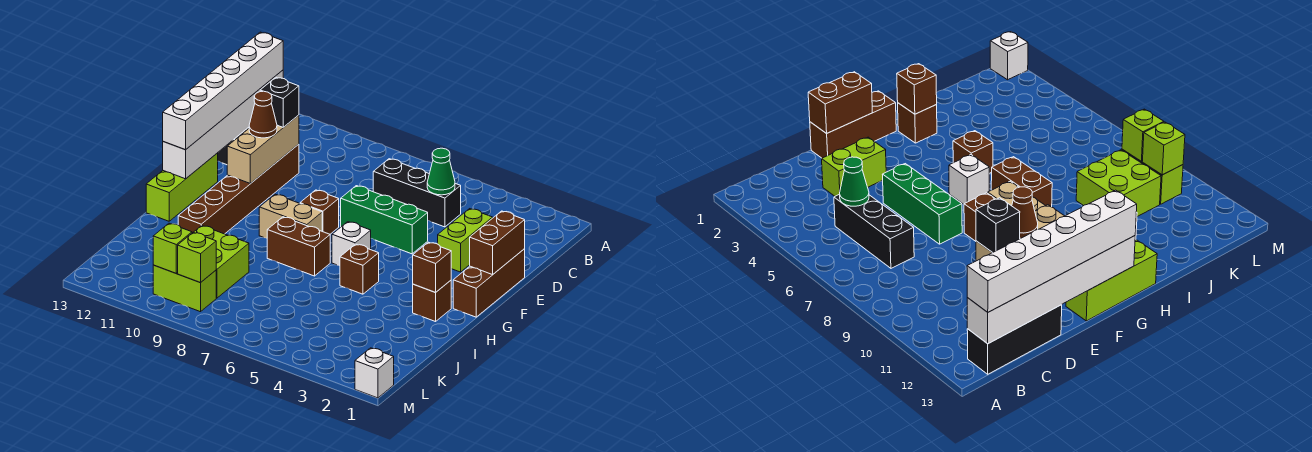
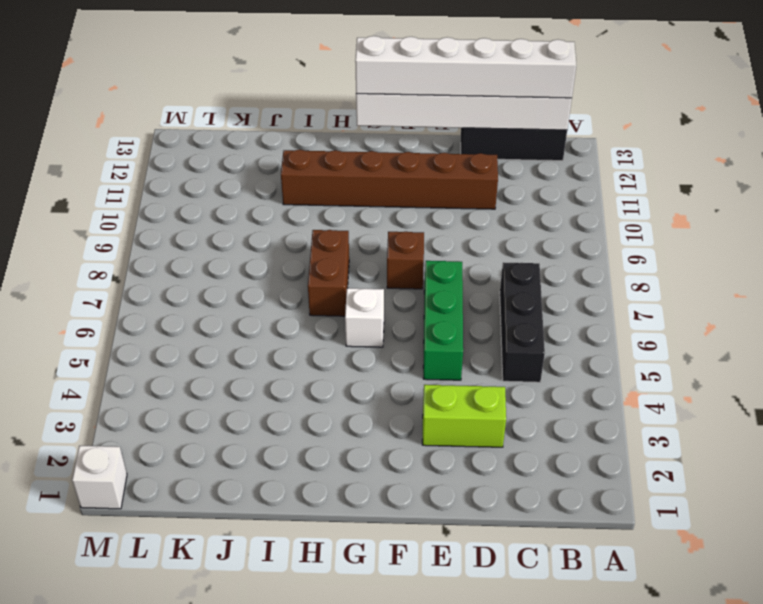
none -> brown brick E1:G1 level 1
none -> lime brick F13:H13 level 1
none -> tan brick G8:G9 level 1

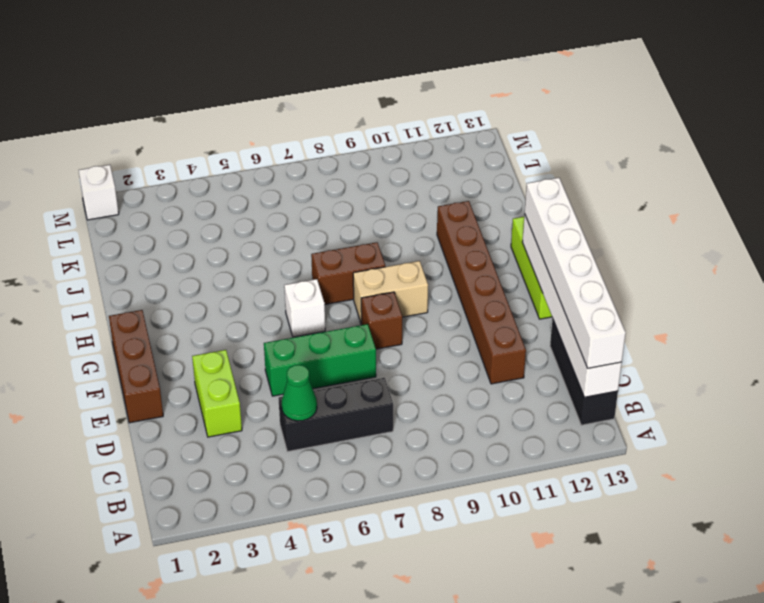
none -> brown brick H2 level 1
none -> brown brick H5 level 1
none -> lime brick J9:K10 level 1

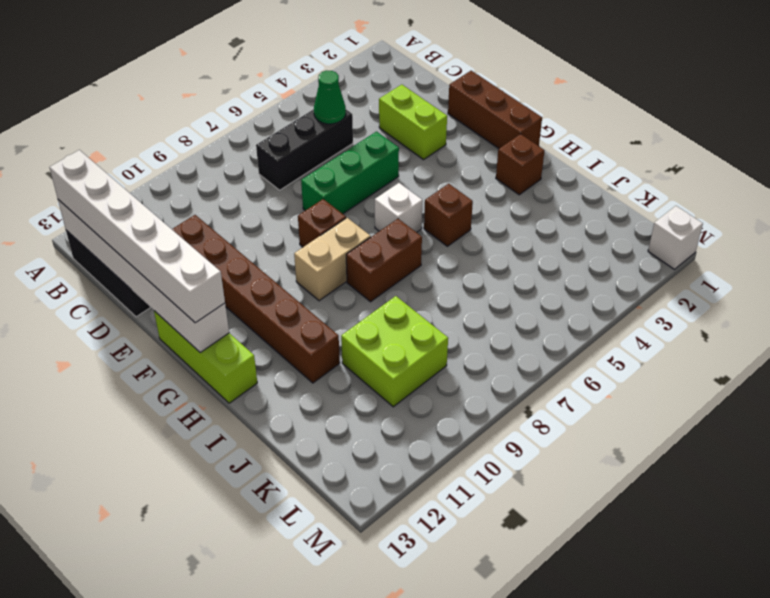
none -> lime brick L9:L10 level 1
none -> tan brick D11:F11 level 2
none -> brown brick E1:F1 level 2

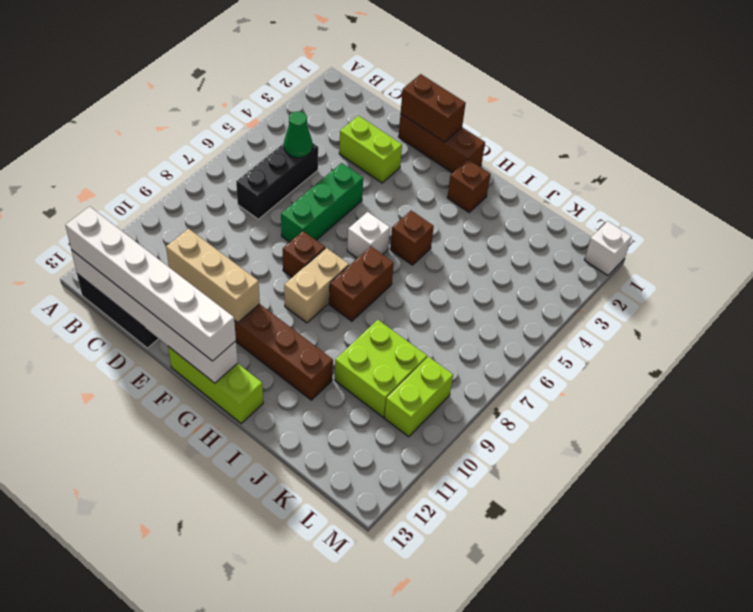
none -> brown brick H2 level 2
none -> lime brick L9 level 2
none -> lime brick L10 level 2

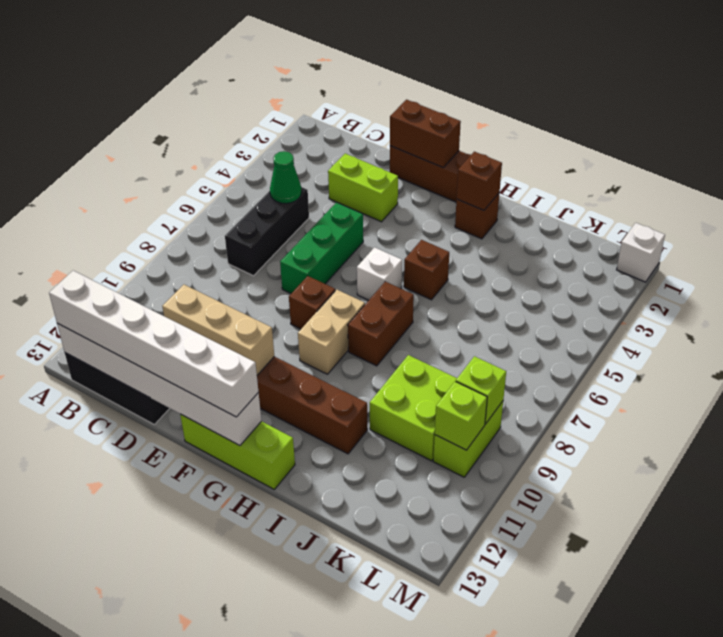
none -> black brick D11 level 3
none -> brown cone E11 level 3

